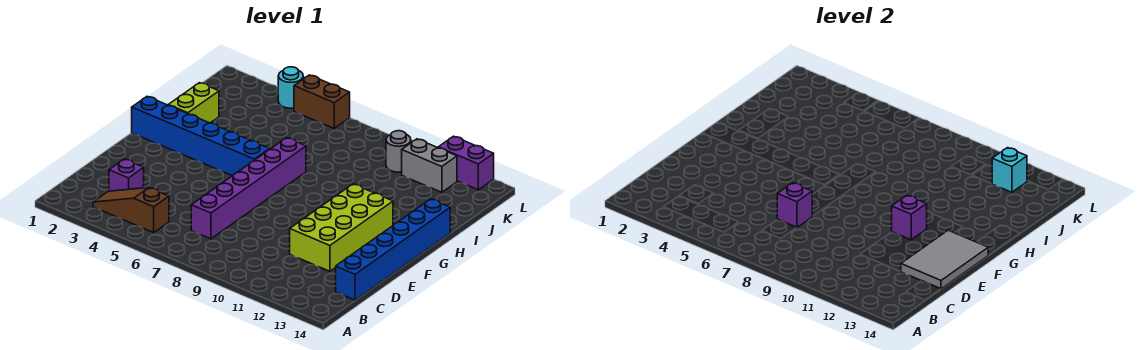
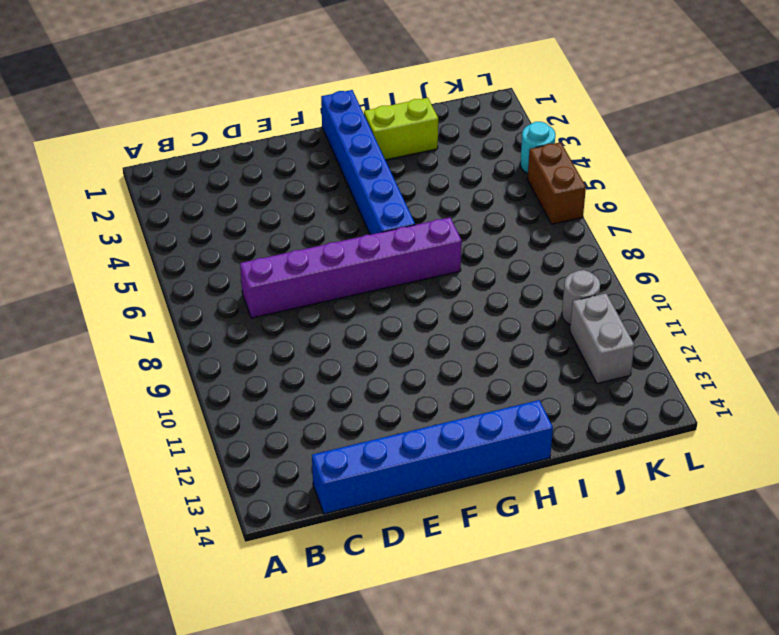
none -> brown slope B3:B5 level 1 top 5
none -> purple brick C3 level 1
none -> lime brick D11:G12 level 1

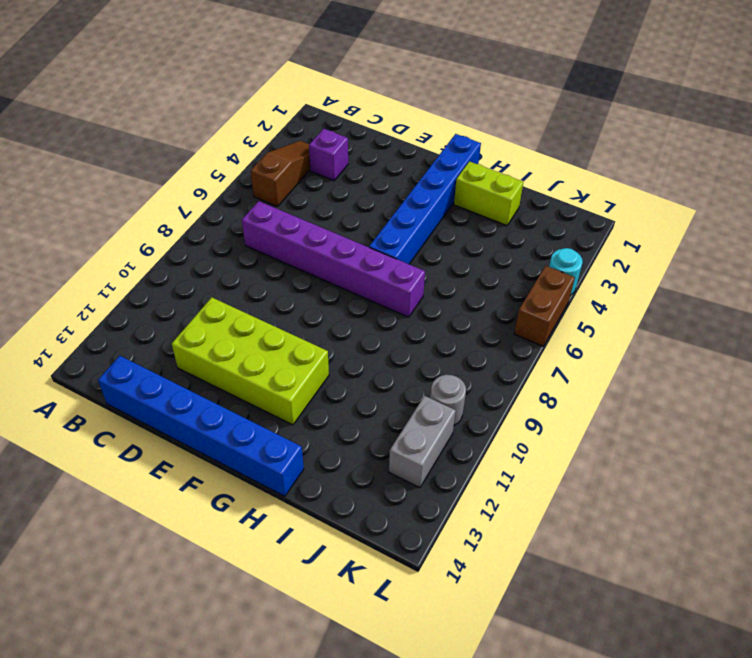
none -> purple brick L12:L13 level 1
none -> purple brick D7 level 2
none -> grey tile D13:F14 level 2

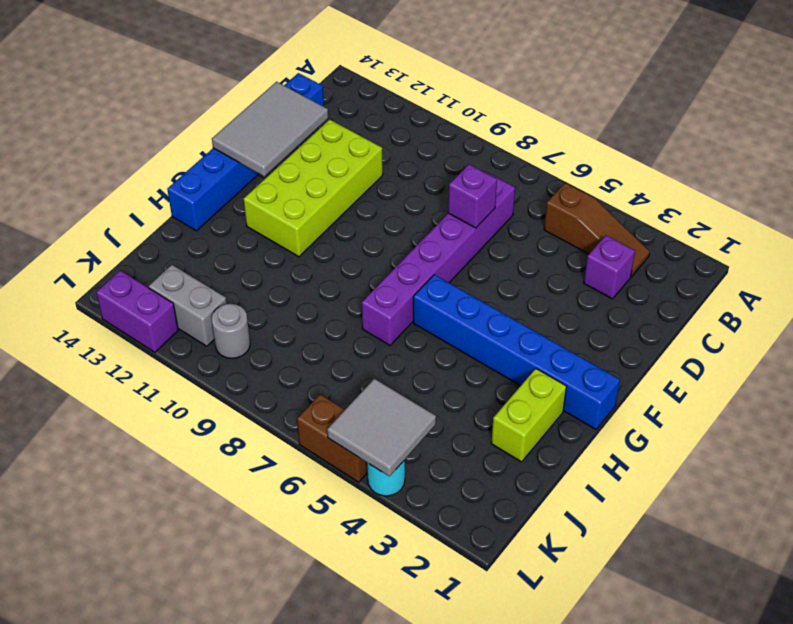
grey tile K4:L5 level 2 -> none
none -> purple brick F11 level 2
none -> cyan brick K12 level 2

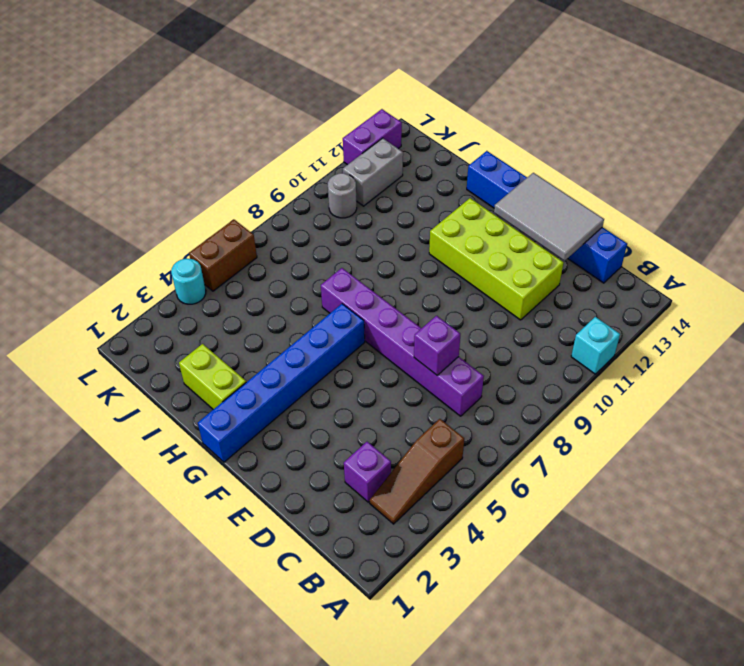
cyan brick A11 level 1 -> cyan brick K12 level 2
none -> purple brick F11 level 2

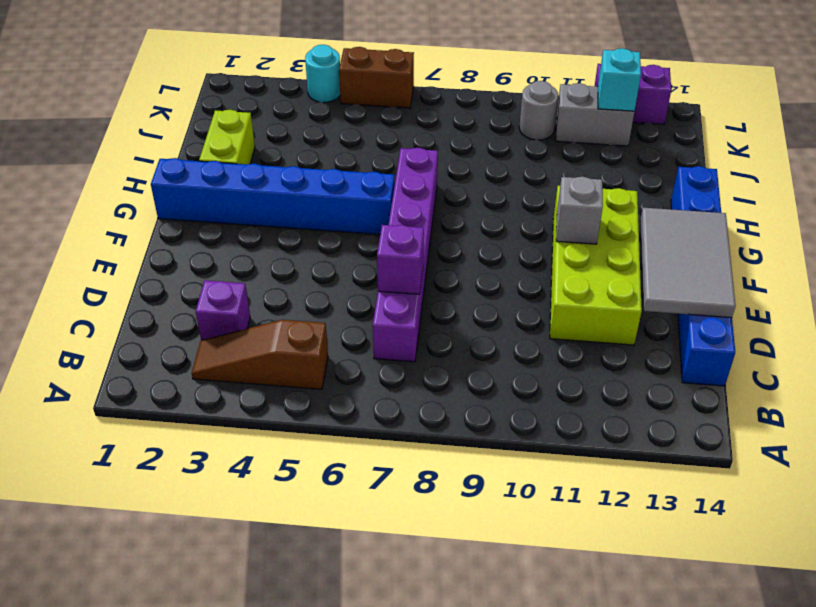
grey brick F11 level 2 -> purple brick F11 level 2

